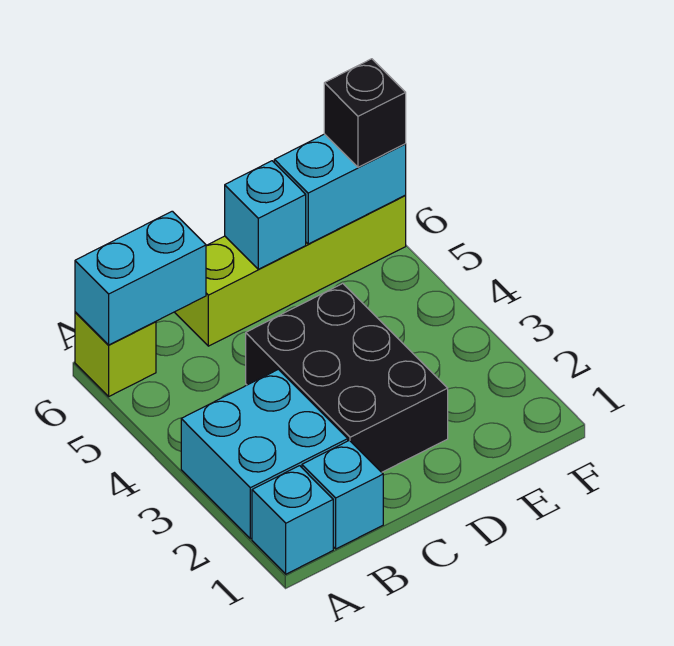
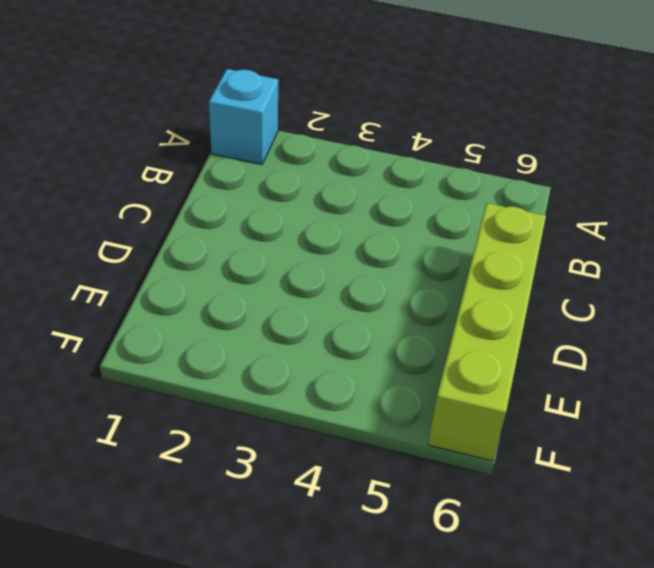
none -> cyan brick A2:B3 level 1
none -> lime brick A6 level 1

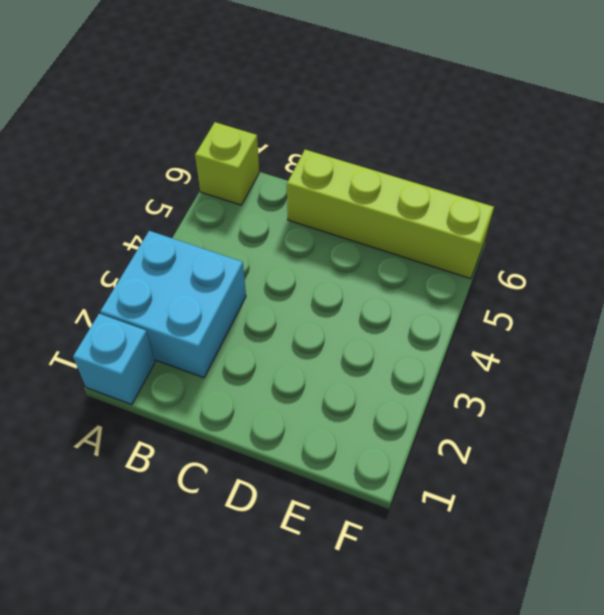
none -> cyan brick B1 level 1
none -> black brick C2:D4 level 1

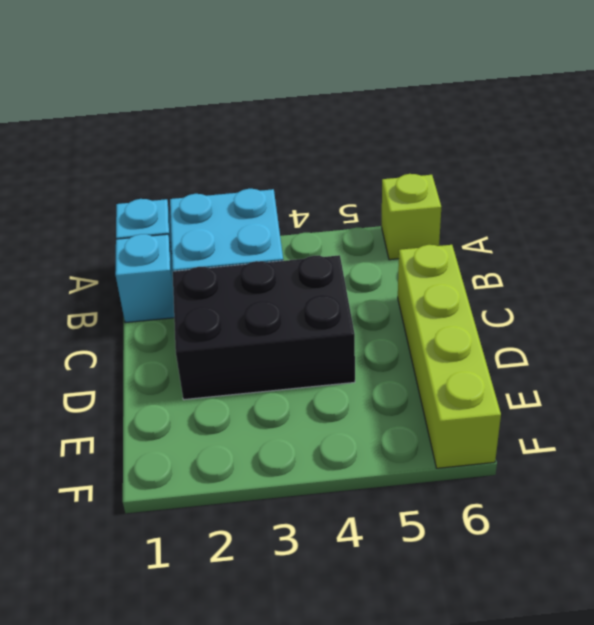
none -> cyan brick A6:B6 level 2
none -> cyan brick D6 level 2

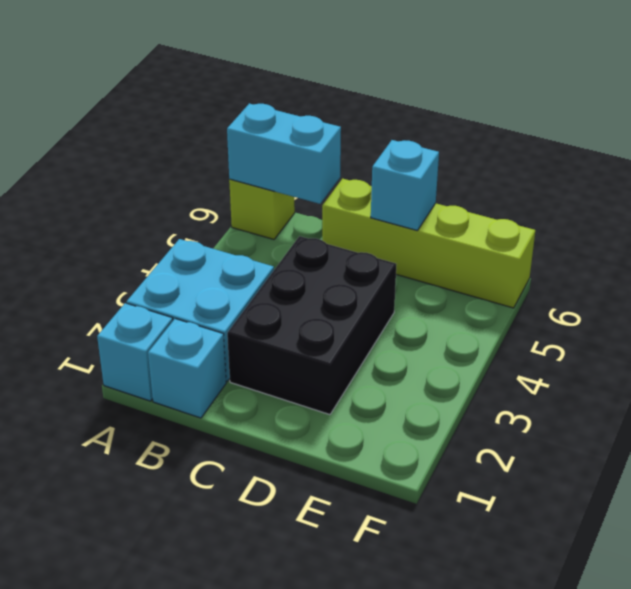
none -> cyan brick E6:F6 level 2
none -> black brick F6 level 3

